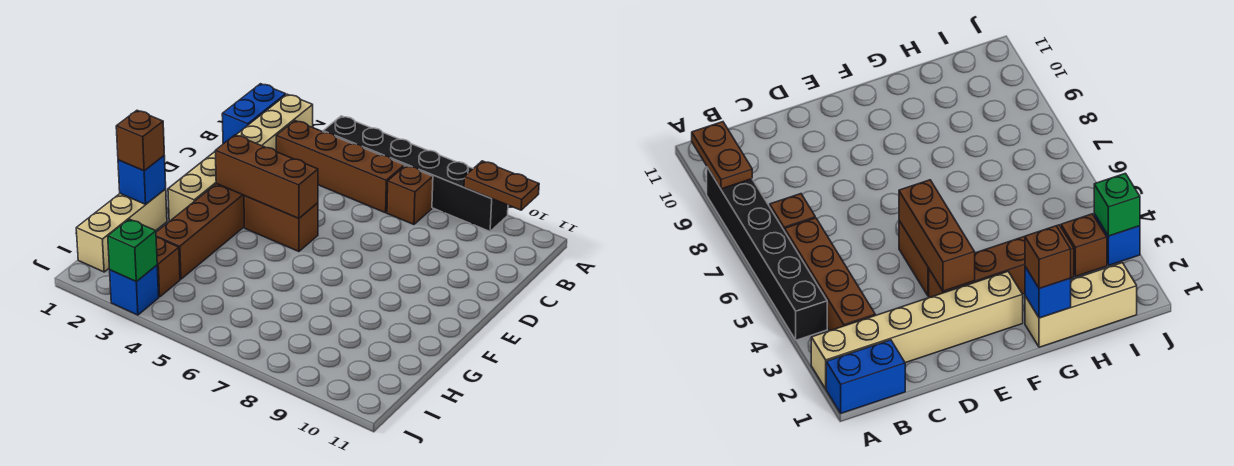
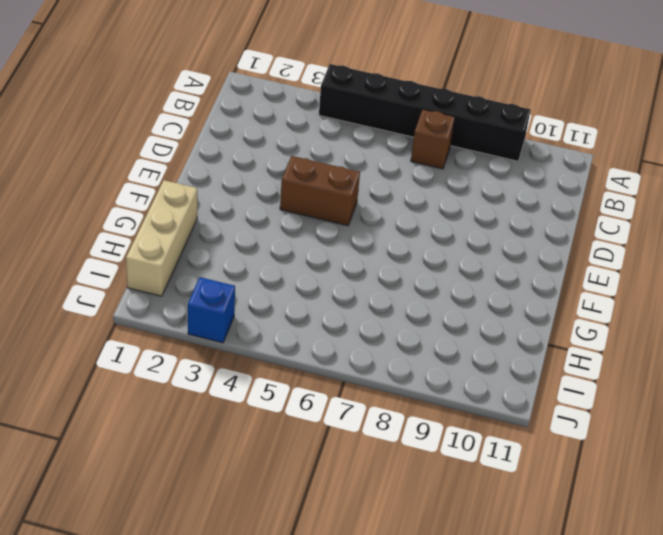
none -> blue brick A1:B1 level 1
none -> tan brick A2:F2 level 1
none -> brown brick B3:B6 level 1

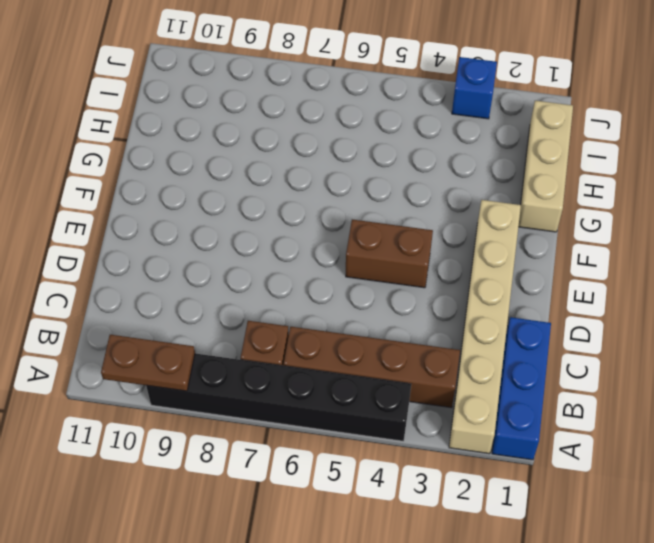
blue brick A1:C1 level 1 -> blue brick A1:B1 level 1
none -> brown brick E3:H3 level 1
none -> brown brick I3 level 1
none -> brown brick E3:E5 level 2

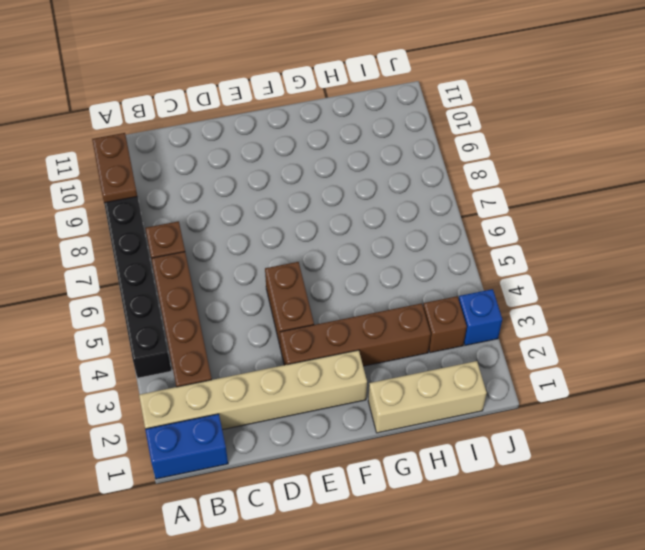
none -> brown brick E3:E5 level 2
none -> blue brick G1 level 2
none -> green brick J3 level 2

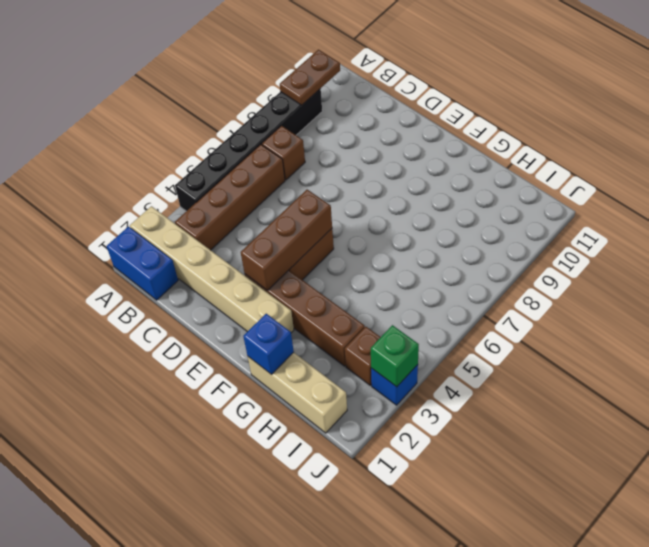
none -> brown brick G1 level 3

